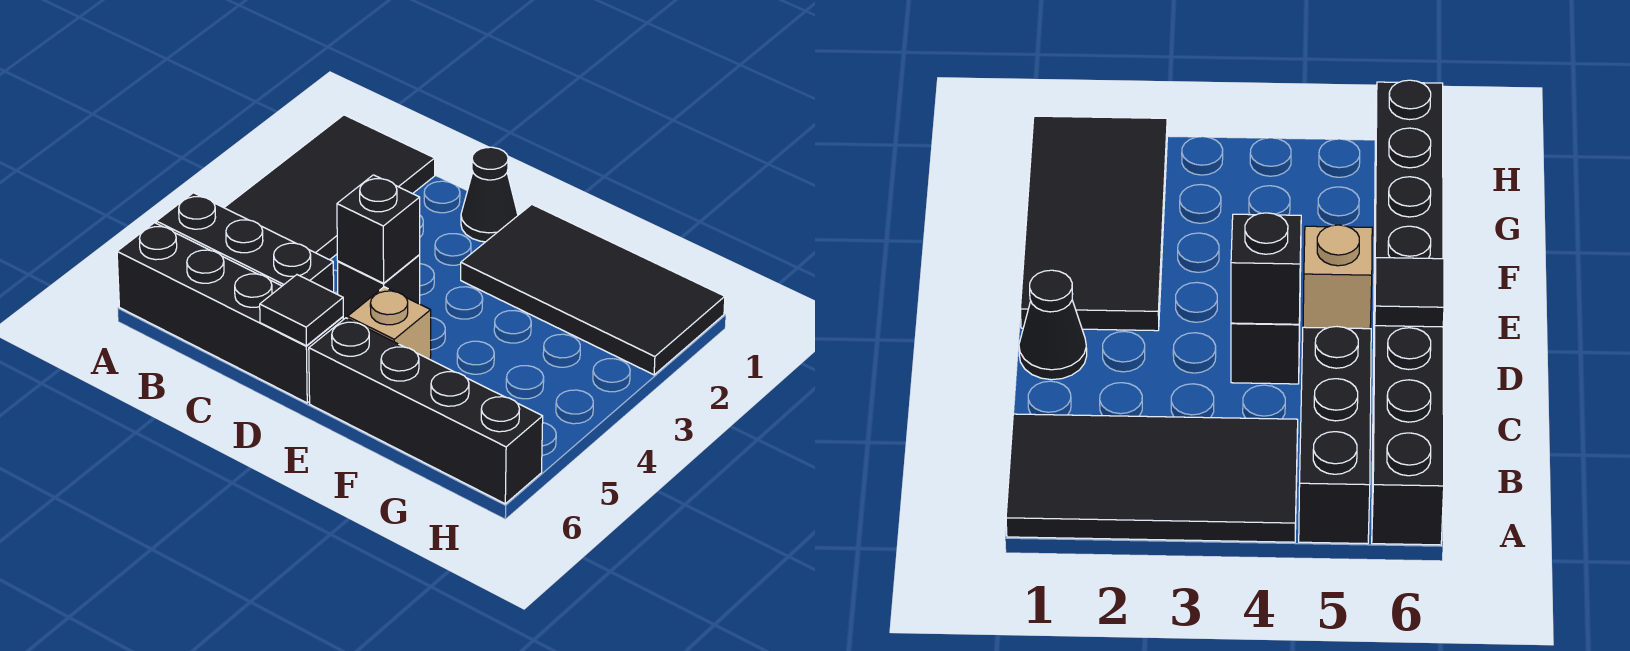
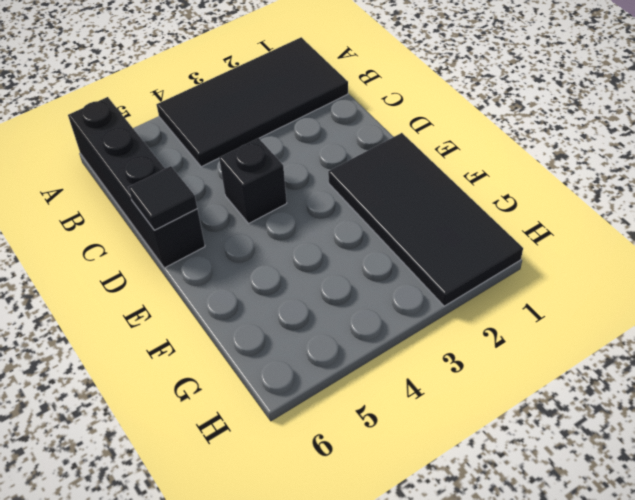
none -> black brick A5:C5 level 1
none -> black cone D1 level 1

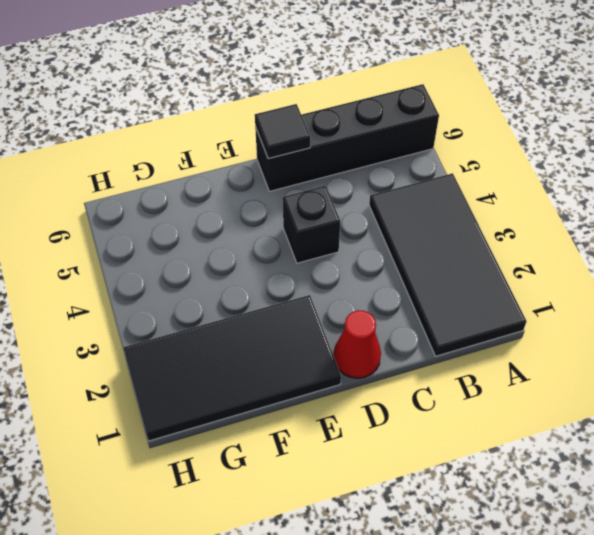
red cone D1 level 1 -> black cone D1 level 1
none -> black brick A5:C5 level 1
none -> tan brick E5 level 1

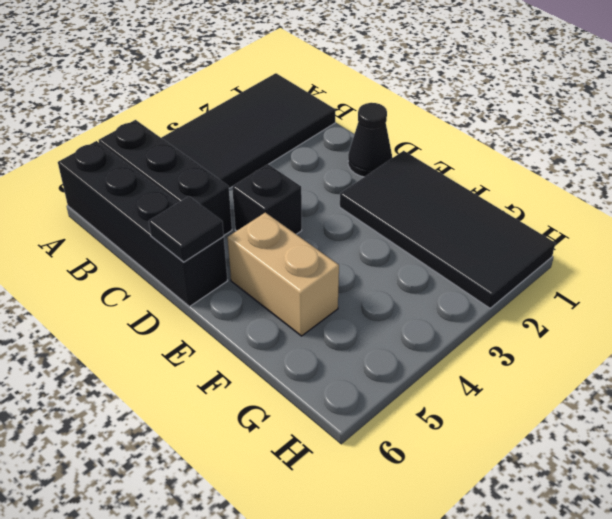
tan brick E5:F5 level 1 -> tan brick E5 level 1
none -> black brick E6:H6 level 1
none -> black brick D4 level 2

